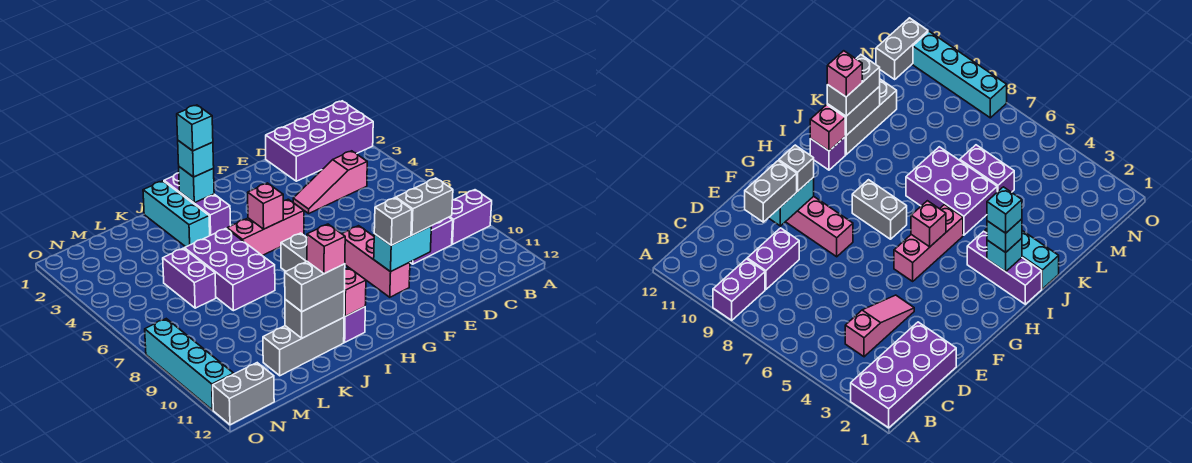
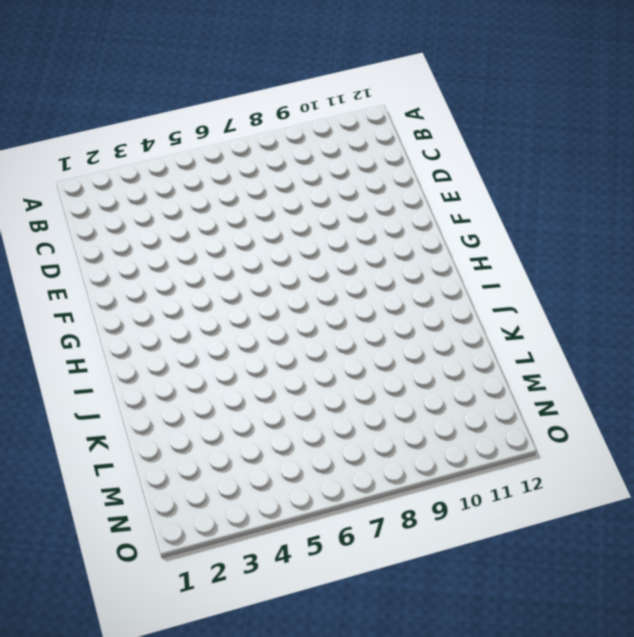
none -> purple brick A1:D2 level 1
none -> purple brick A9:B9 level 1
none -> pink slope C4:E4 level 1 top C

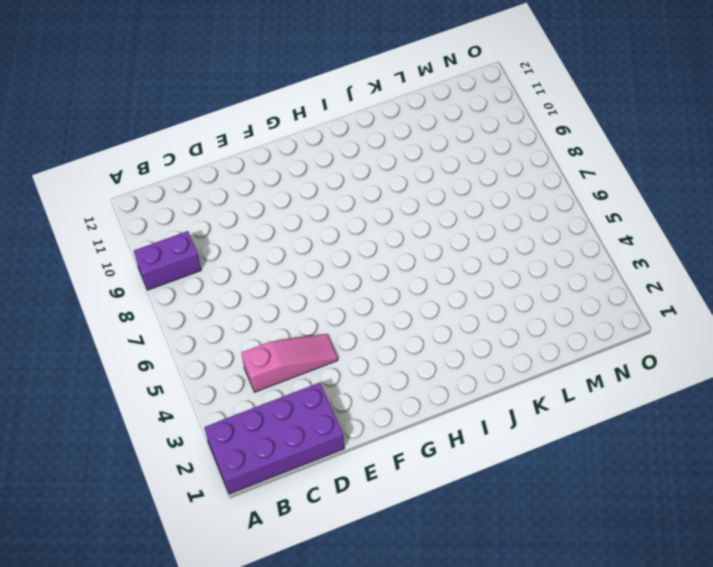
none -> purple brick C9:D9 level 1
none -> pink brick F8:F10 level 1
none -> pink brick G5:I5 level 1

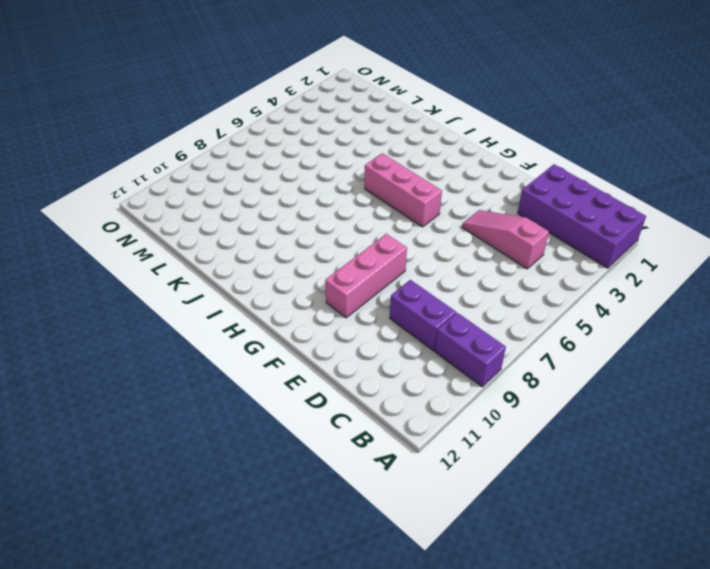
none -> grey brick H7:H8 level 1
none -> purple brick I1:I3 level 1
none -> purple brick I11 level 1

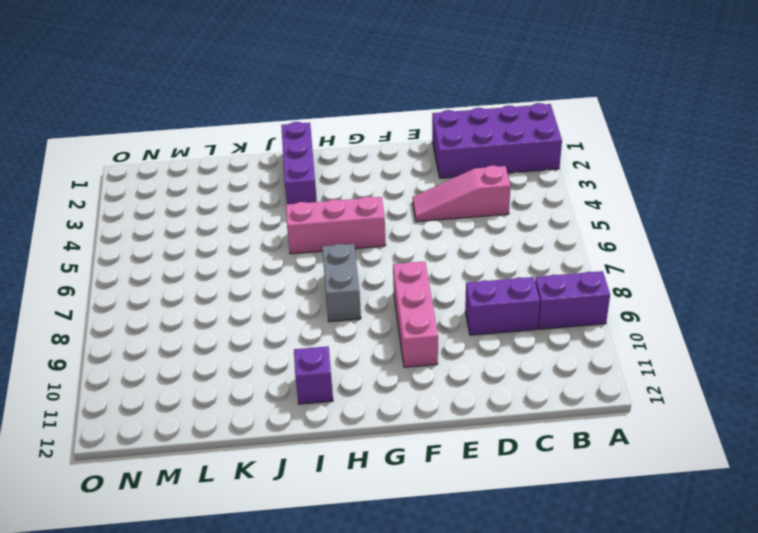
none -> cyan brick J1:J3 level 1
none -> purple brick J5:K7 level 1
none -> grey brick J11:L11 level 1

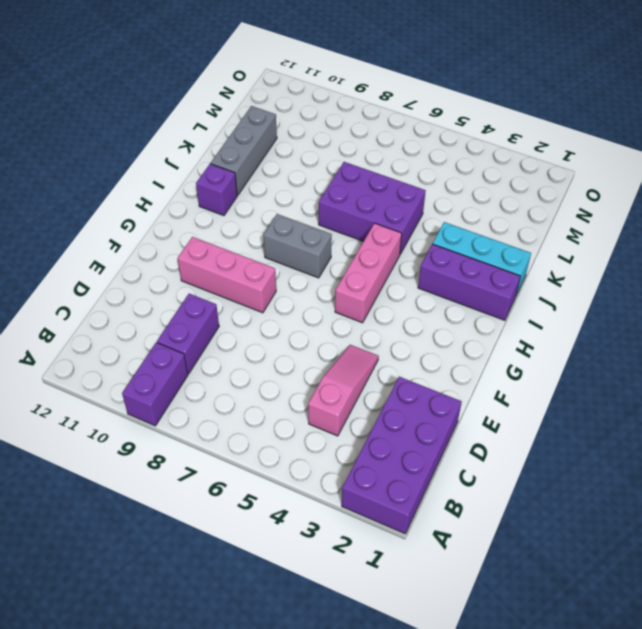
none -> purple brick L5:L6 level 1
none -> grey brick N12:O12 level 1
none -> cyan brick O8:O11 level 1

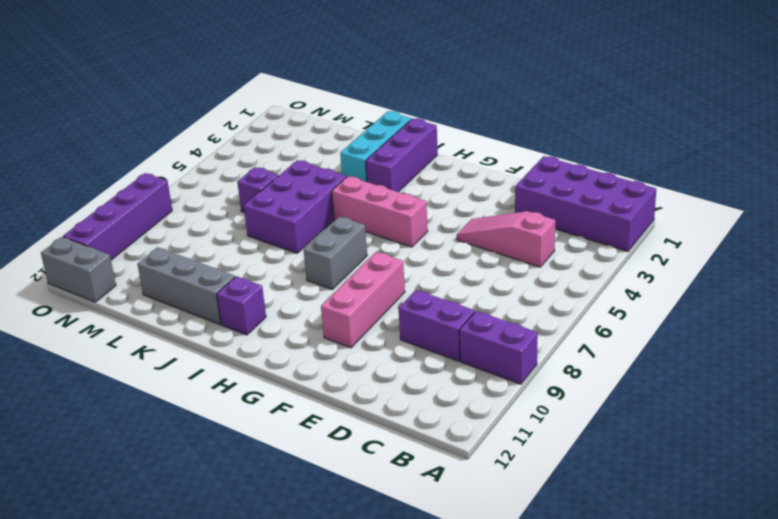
purple brick L6 level 1 -> purple brick L5:L6 level 1
purple brick O8:O11 level 1 -> cyan brick O8:O11 level 1
none -> cyan brick E10:F10 level 2
none -> pink brick H5 level 2
none -> cyan brick I2 level 2

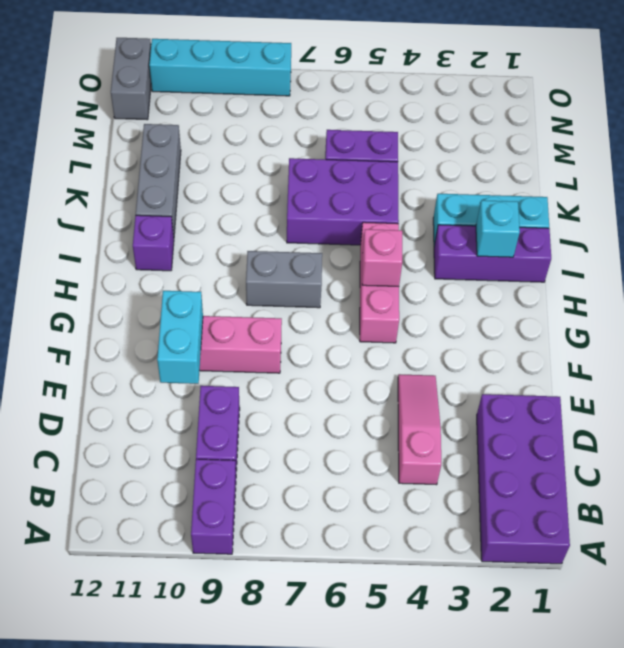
none -> pink brick I11 level 2
none -> grey brick J11:K11 level 2
none -> grey brick D10:E10 level 3

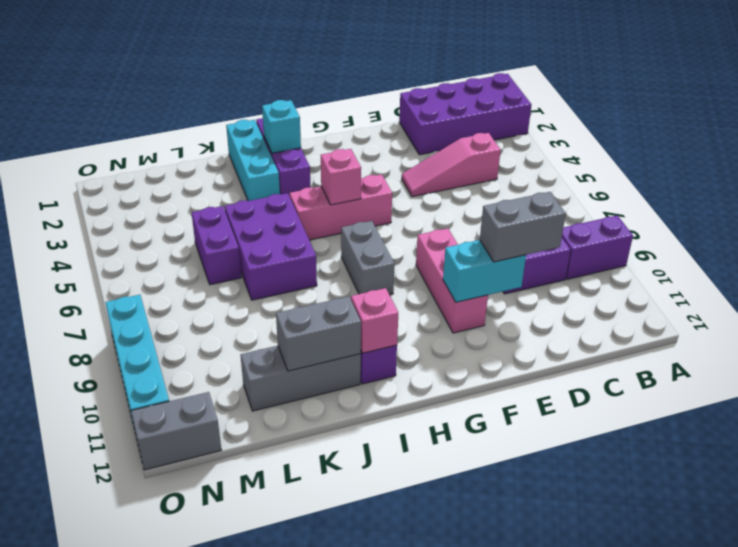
none -> grey brick F10 level 3
none -> cyan brick I2 level 3
none -> grey brick J11:K11 level 3

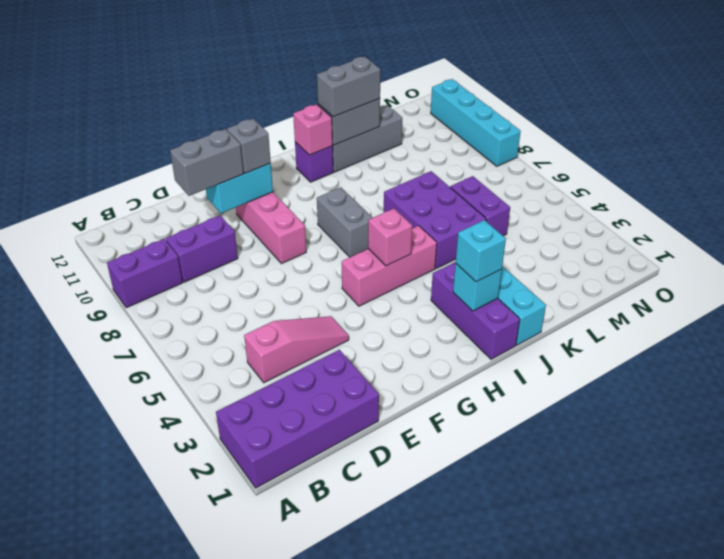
none -> grey brick N12:O12 level 1
none -> cyan brick I2 level 4
none -> pink brick J11 level 4

